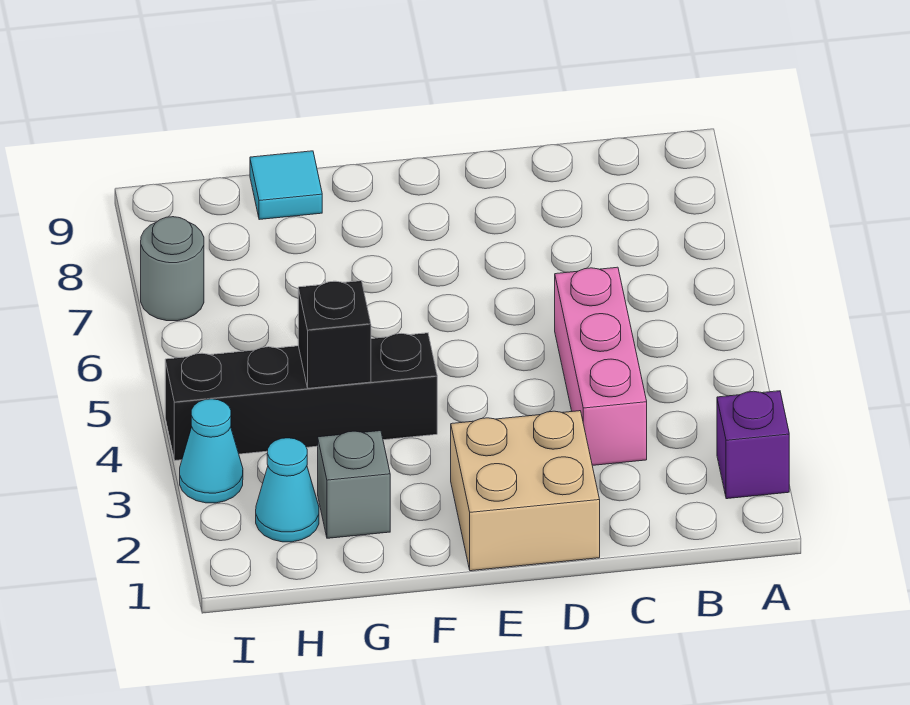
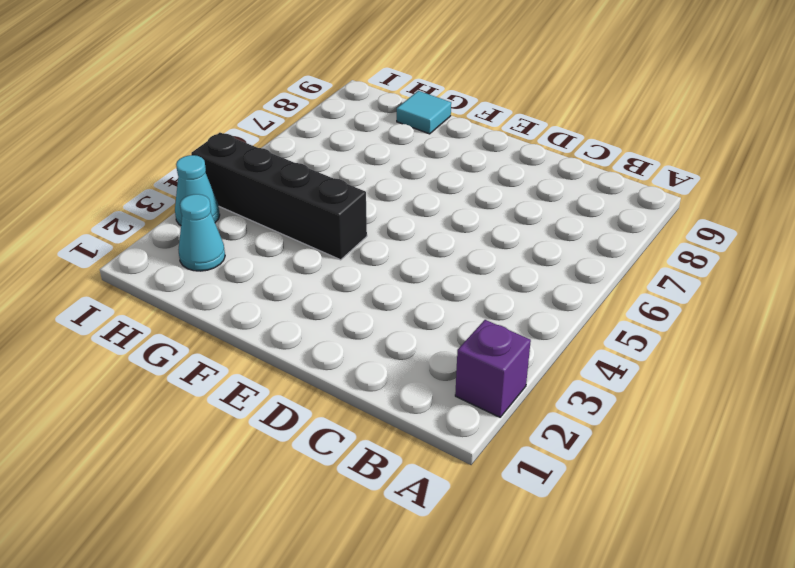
none -> pink brick C3:C5 level 1
none -> tan brick D1:E2 level 1

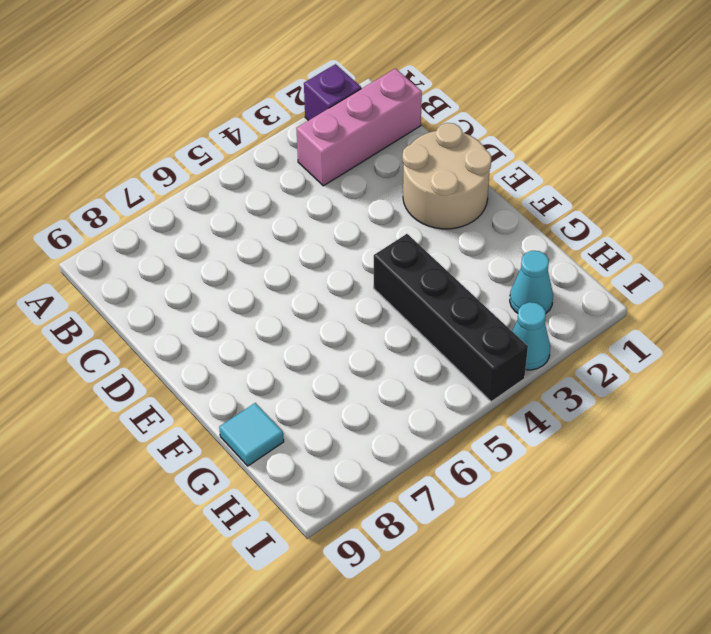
pink brick B1:B3 level 1 -> pink brick C3:C5 level 1
tan round brick D1:E2 level 1 -> tan brick D1:E2 level 1
none -> grey brick G2 level 1
none -> grey round brick I7 level 1

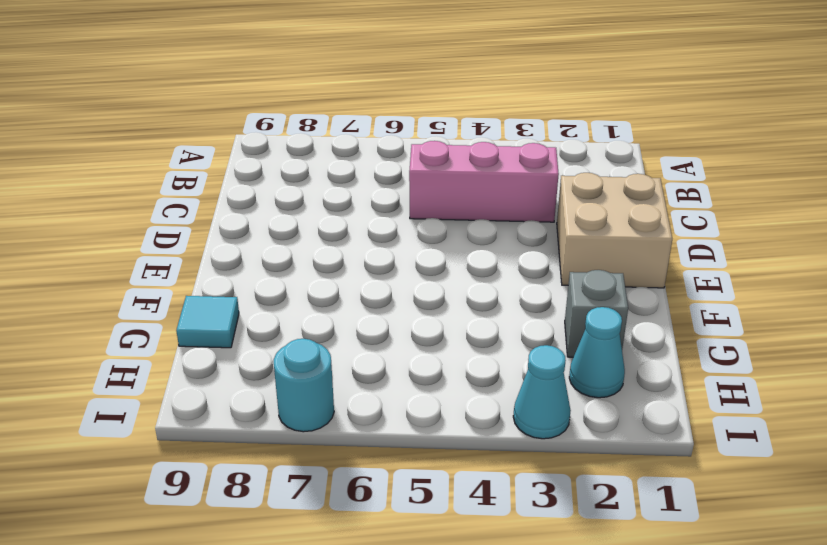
cyan round brick I7 level 1 -> grey round brick I7 level 1
none -> purple brick A2 level 1
none -> black brick F4:I4 level 1

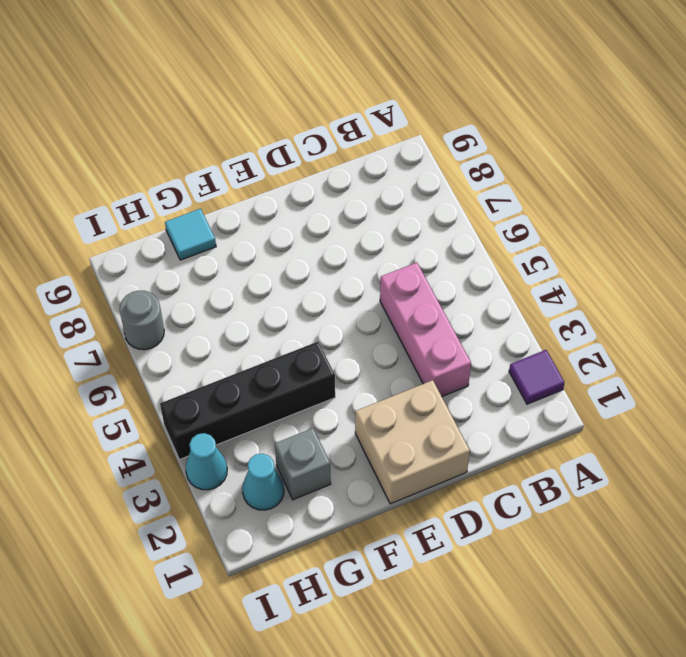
purple tile A2 level 1 -> purple brick A2 level 1
none -> black brick G4 level 2

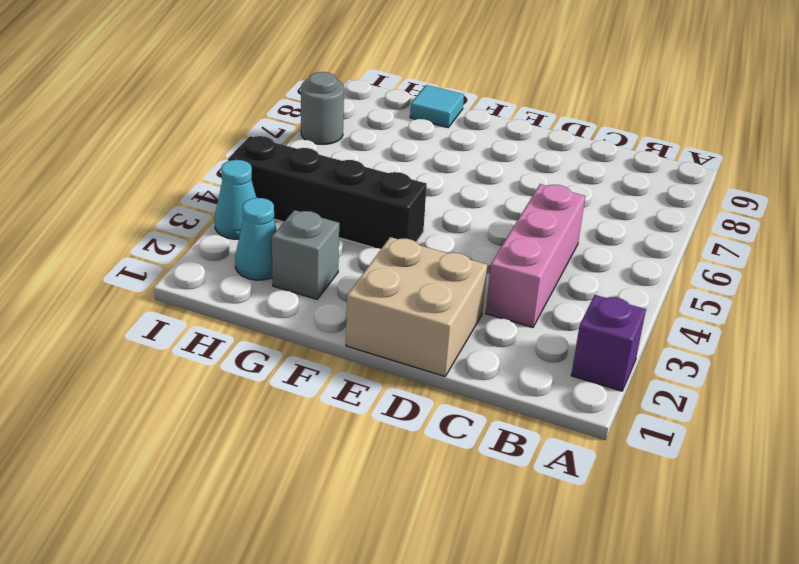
none -> black brick G4 level 2

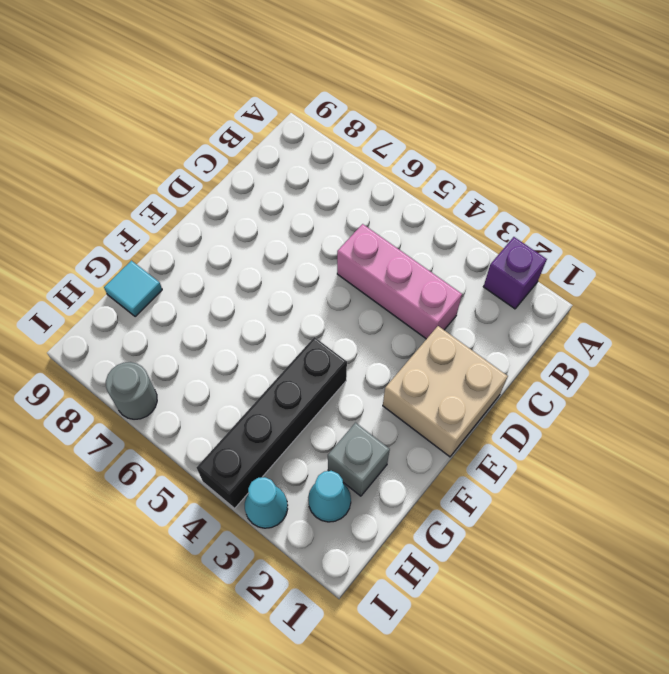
none -> black brick G4 level 2

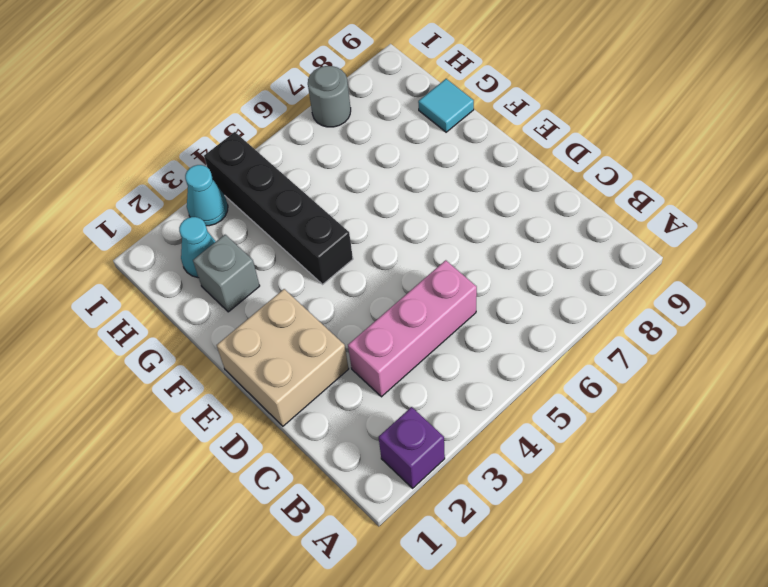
none -> black brick G4 level 2

